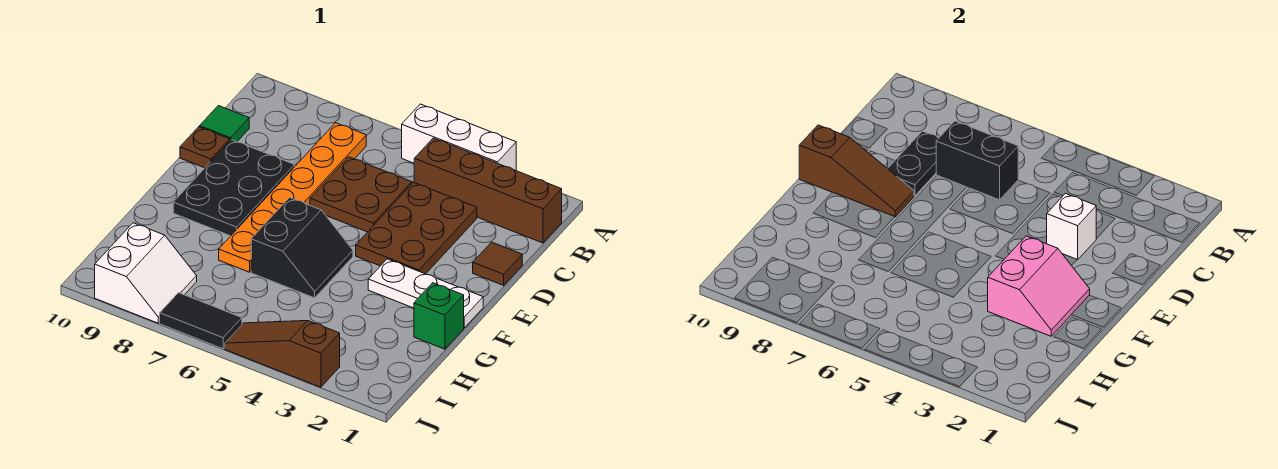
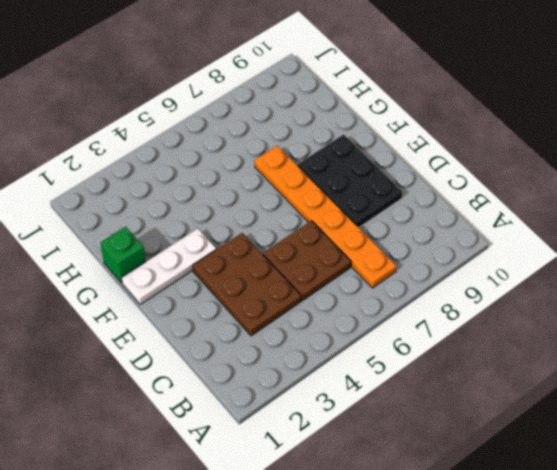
none -> white brick A3:A5 level 1
none -> brown brick B1:B4 level 1
none -> green tile C10 level 1

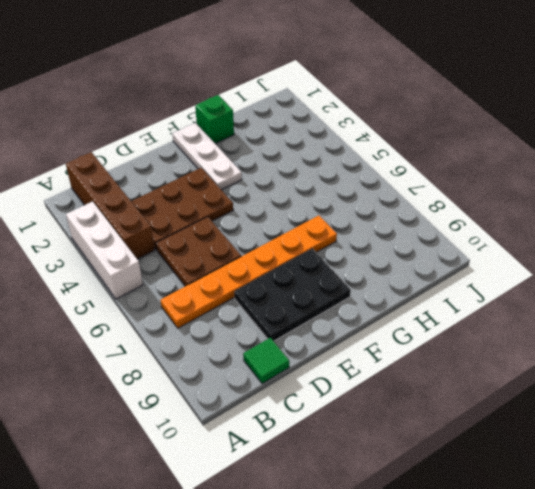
none -> brown tile D1 level 1
none -> brown plate D10 level 1
none -> black slope F5:G6 level 1 top 6

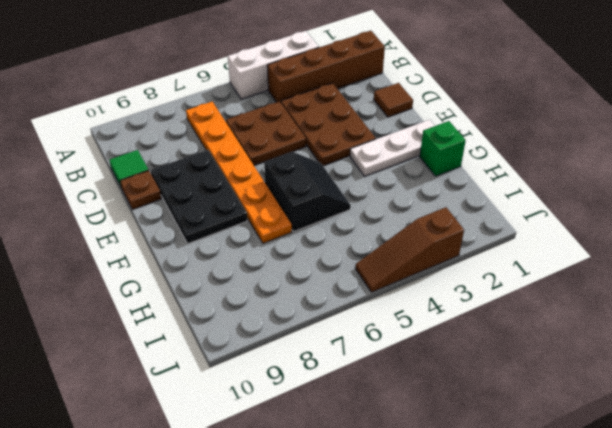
none -> white slope I8:J9 level 1 top 9
none -> black tile J6:J7 level 1
none -> black brick C6:C7 level 2

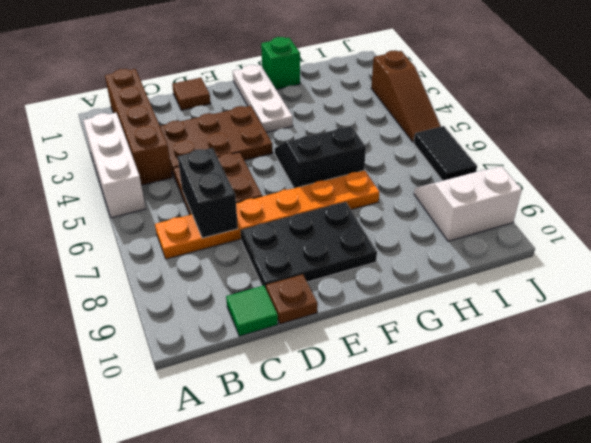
none -> black plate C8:D8 level 2
none -> white brick D3 level 2
none -> brown slope E8:E10 level 2 top 10

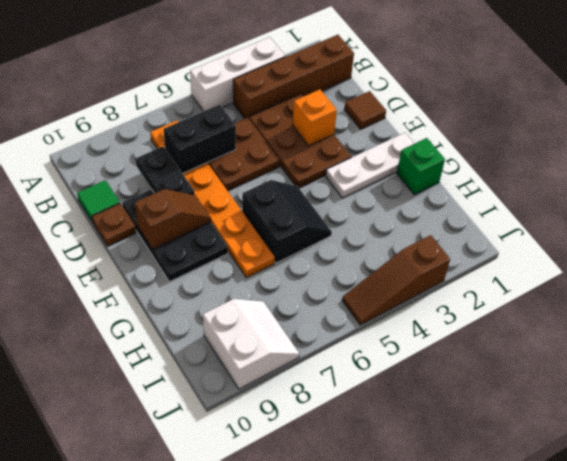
orange brick D3 level 2 -> white brick D3 level 2
brown slope E8:E9 level 2 top 9 -> brown slope E8:E10 level 2 top 10
none -> black tile J6:J7 level 1
none -> pink slope F2:G3 level 2 top 3

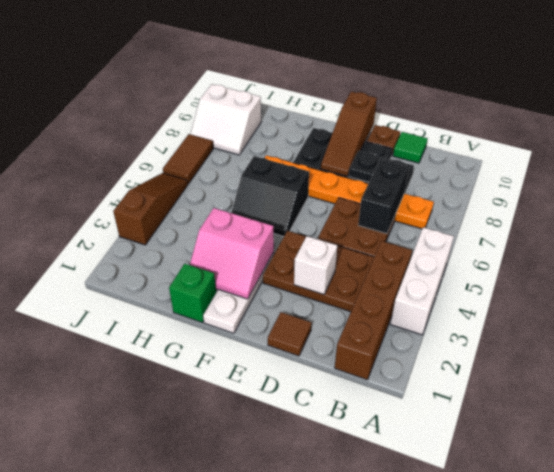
brown tile J6:J7 level 1 -> black tile J6:J7 level 1

